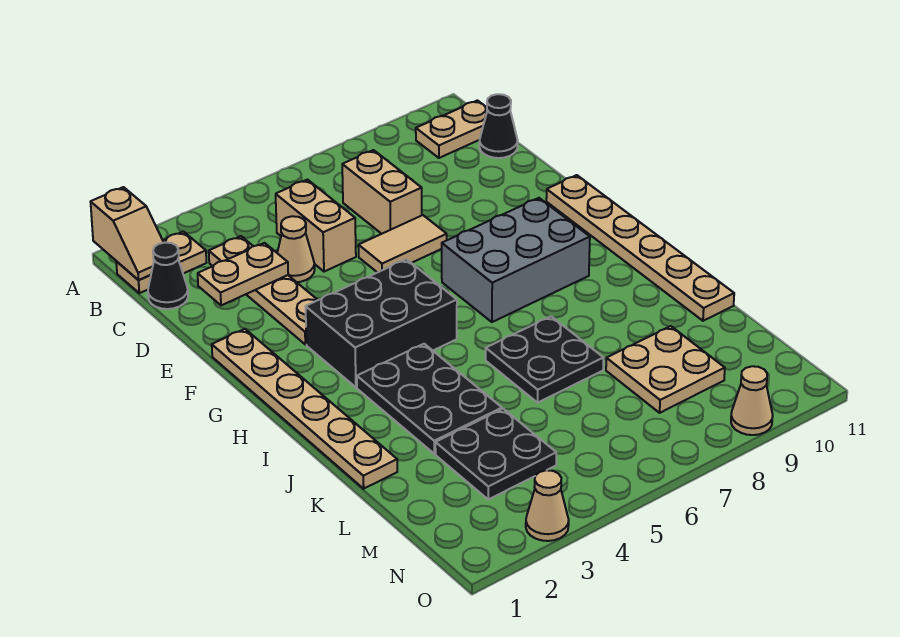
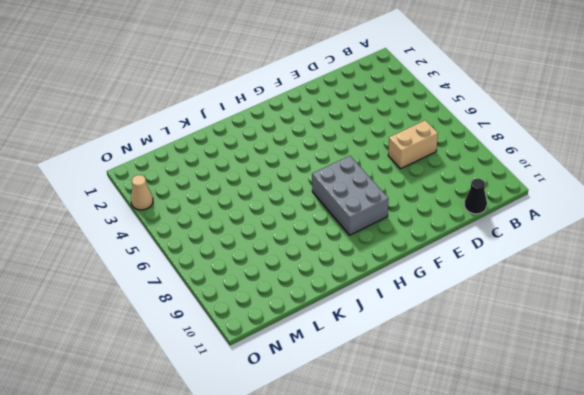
none -> tan plate B1:B2 level 1
none -> tan plate B10:B11 level 1
none -> black cone C1 level 1

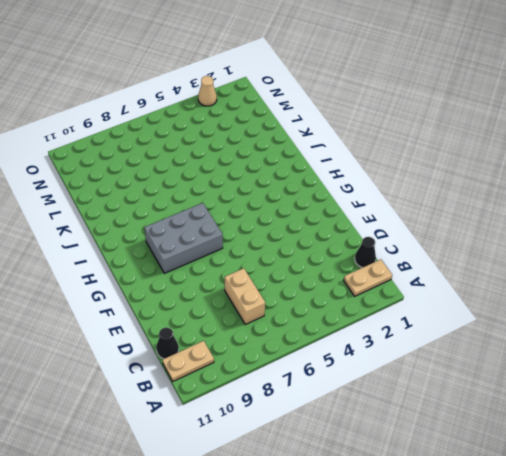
none -> tan plate C3:F3 level 1
none -> tan brick C5:D5 level 1
none -> tan cone D4 level 1

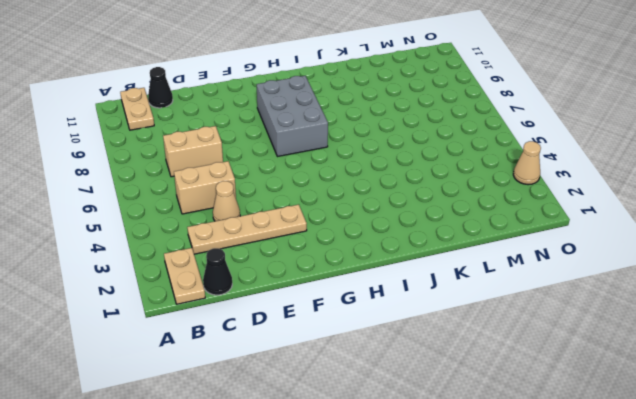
none -> tan tile E6:E7 level 1
none -> tan plate F1:K1 level 1
none -> tan plate F11:K11 level 1

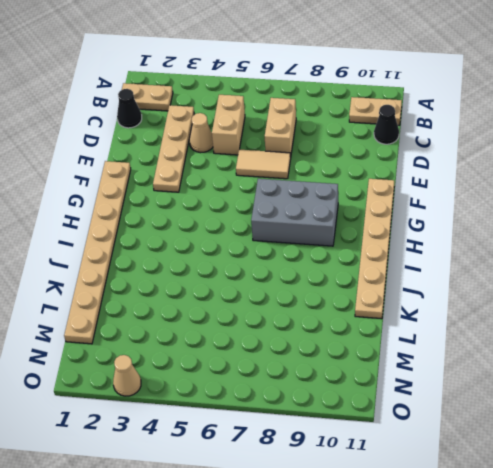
tan plate F1:M1 level 1 -> tan plate F1:K1 level 1
none -> black brick G3:H5 level 1
none -> black plate I3:K4 level 1
none -> black plate J6:K7 level 1

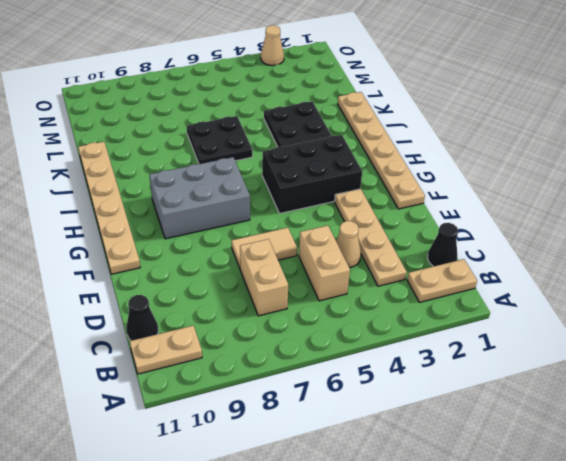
none -> black plate L3:M4 level 1
none -> tan plate L8:M9 level 1
none -> tan cone O9 level 1

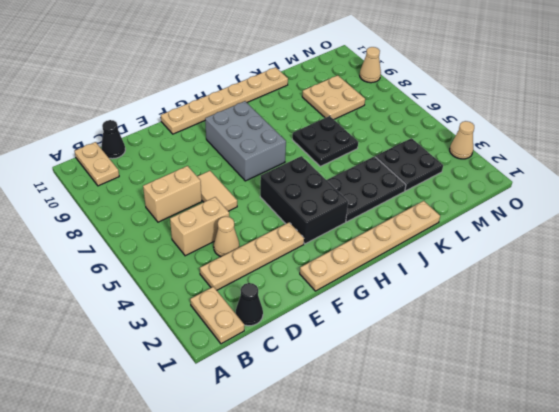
none -> tan slope A1:B1 level 2 top A
none -> tan plate D2:D3 level 2

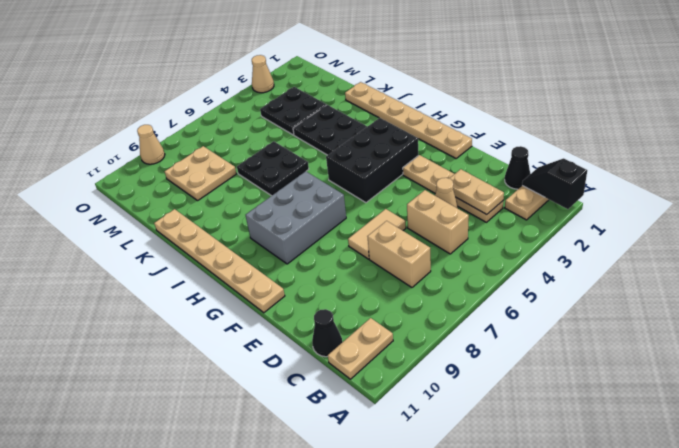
black slope A1:B1 level 2 top A -> tan slope A1:B1 level 2 top A
tan plate C3:D3 level 2 -> tan plate D2:D3 level 2

